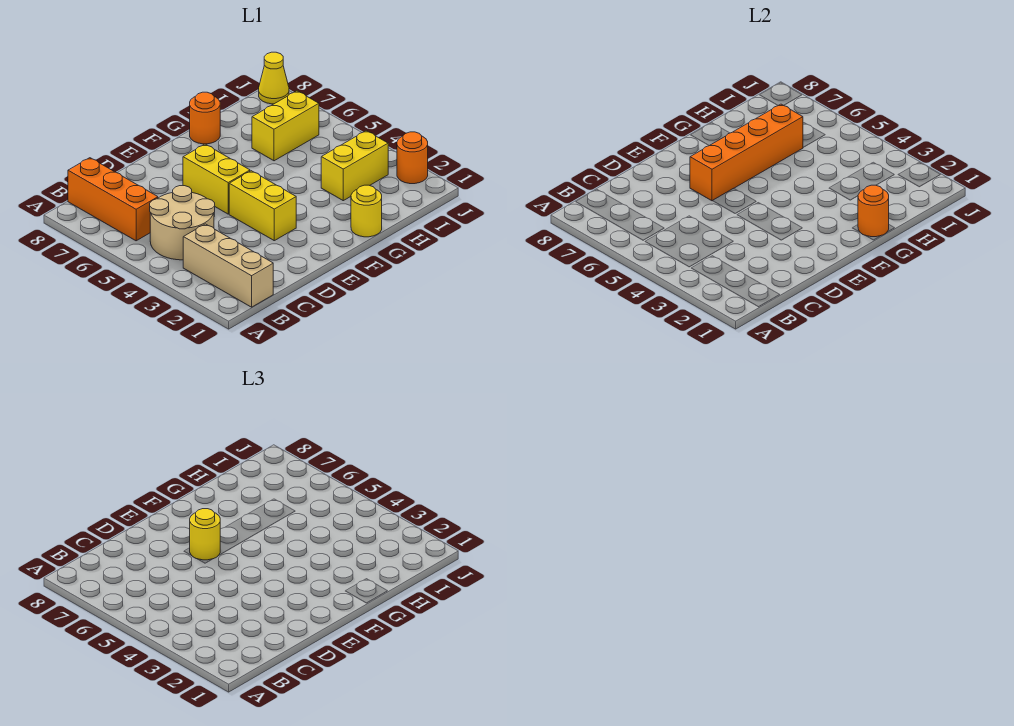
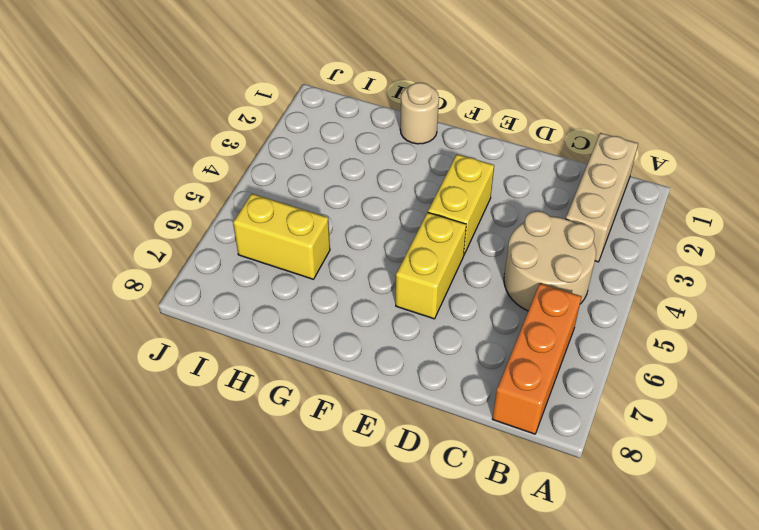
tan round brick G1 level 1 -> yellow round brick G1 level 1
none -> orange round brick G8 level 1
none -> yellow brick H3:I3 level 1
none -> orange round brick J2 level 1

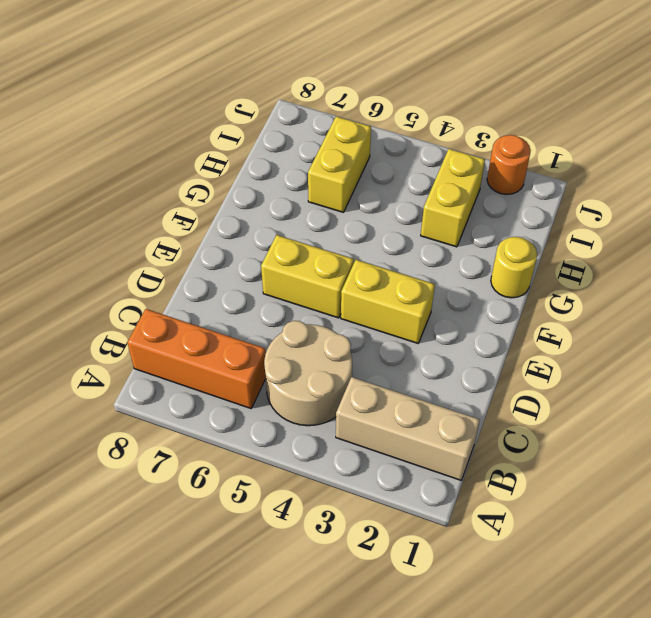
none -> orange round brick G8 level 1
none -> yellow cone J8 level 1
none -> orange brick E6:H6 level 2

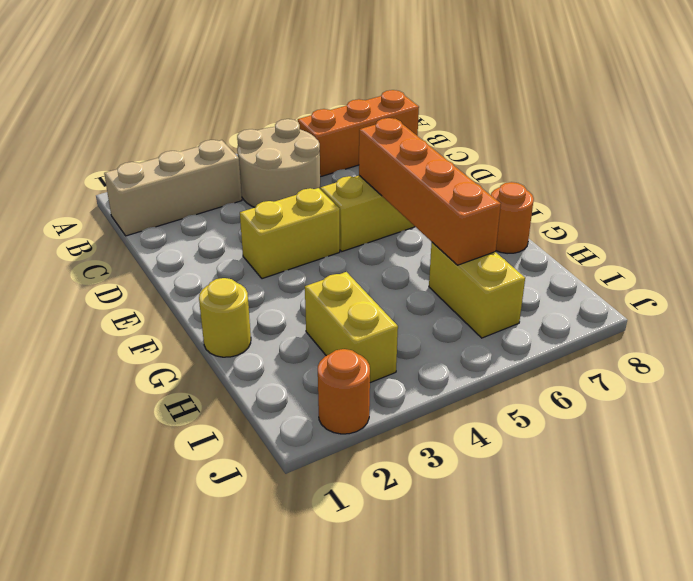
none -> yellow cone J8 level 1
none -> orange round brick G1 level 2
none -> yellow round brick E6 level 3

